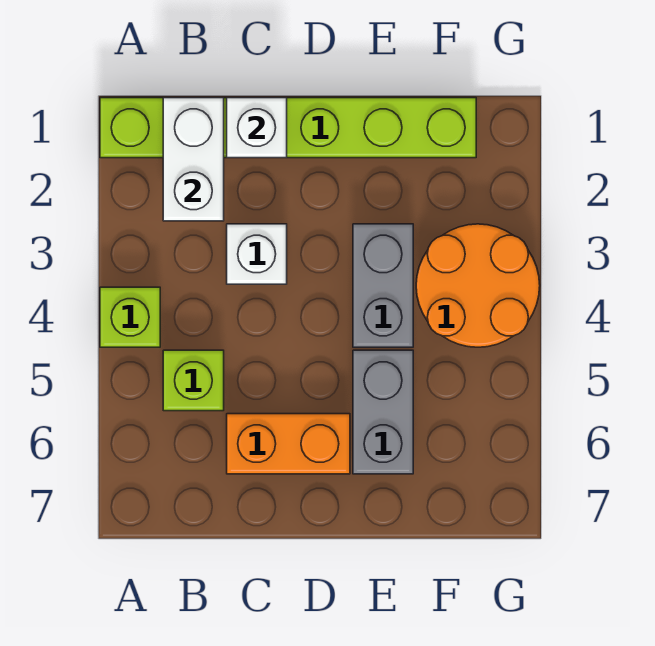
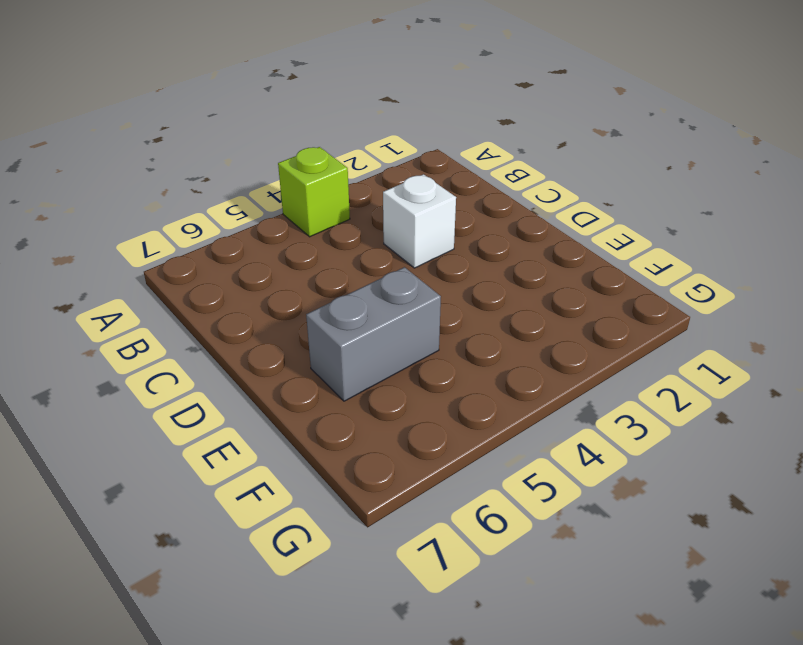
none -> lime brick A1:F1 level 1
none -> lime brick B5 level 1

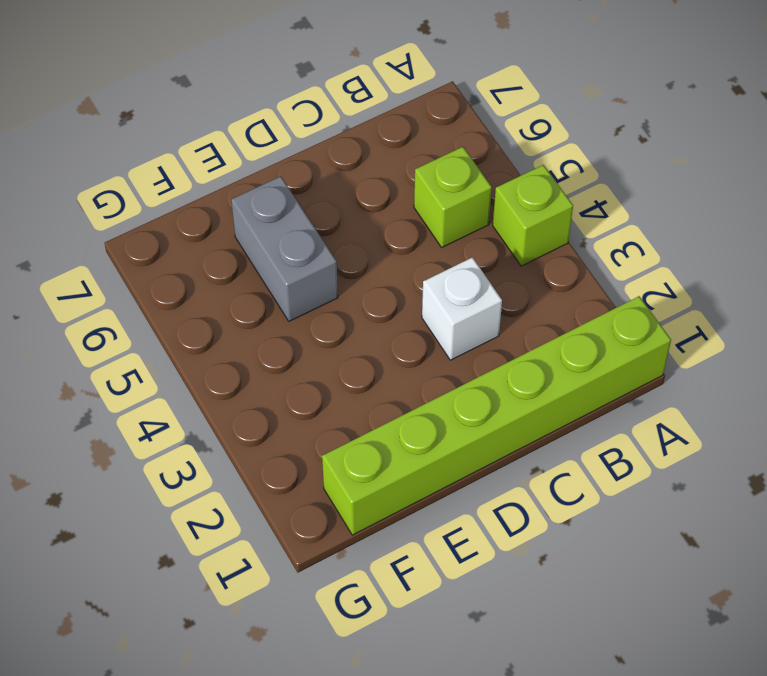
none -> orange brick C6:D6 level 1
none -> grey brick E3:E4 level 1

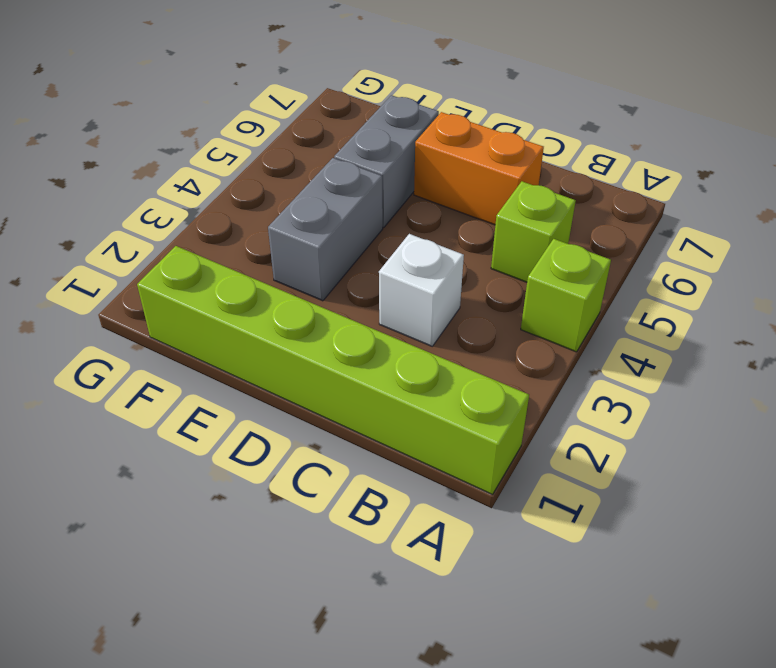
none -> orange round brick F3:G4 level 1
none -> white brick B1:B2 level 2

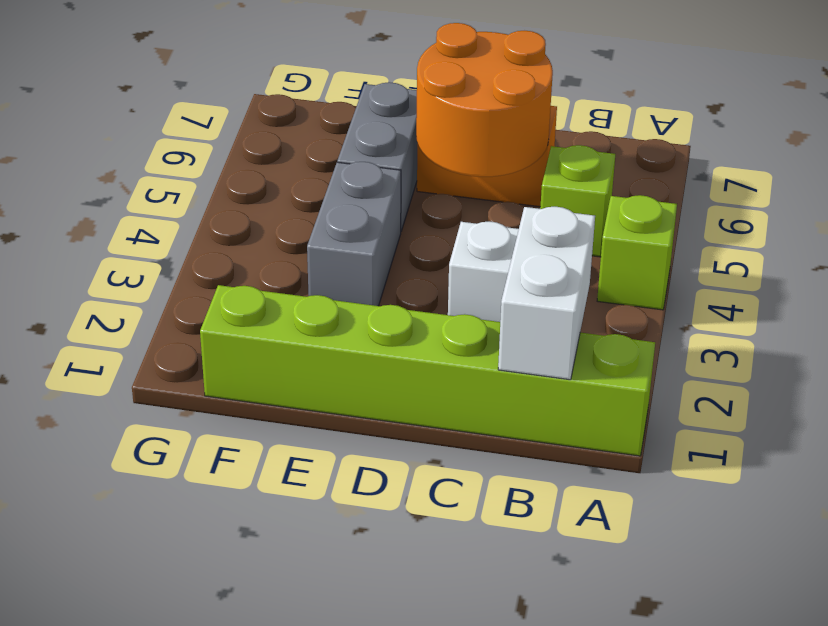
orange round brick C5:D6 level 2 -> orange round brick F3:G4 level 1
none -> white brick C1 level 2

